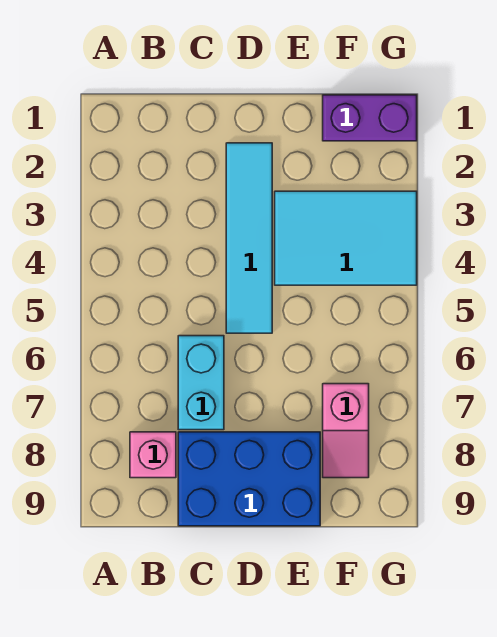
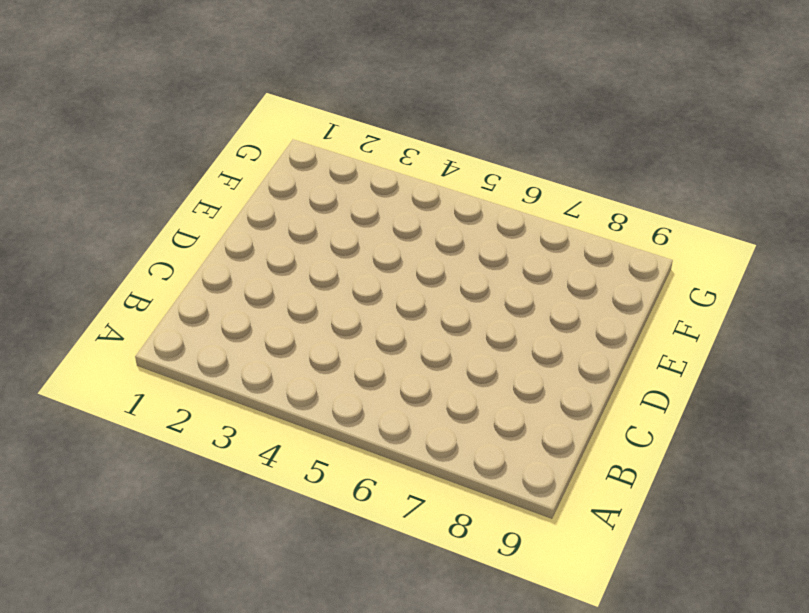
none -> pink brick B8 level 1
none -> cyan brick C6:C7 level 1

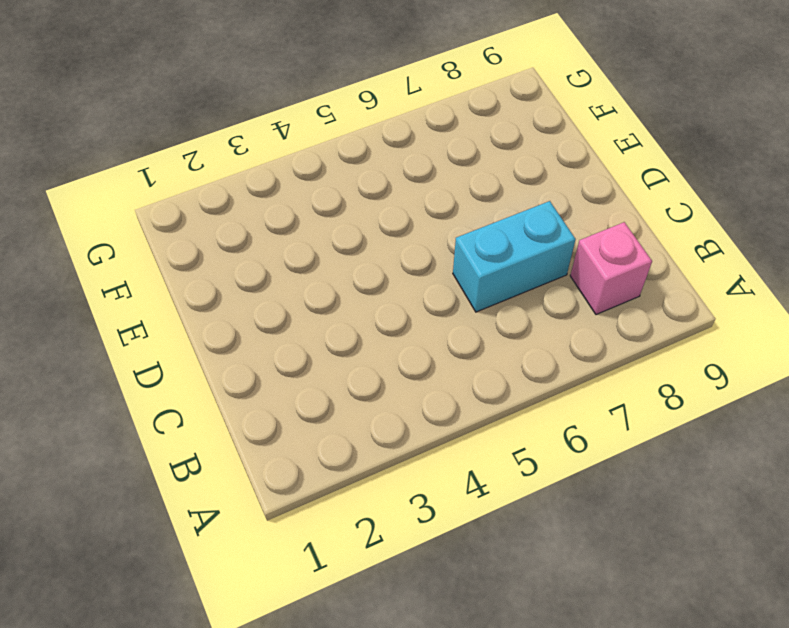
none -> blue brick C8:E9 level 1
none -> cyan tile D2:D5 level 1

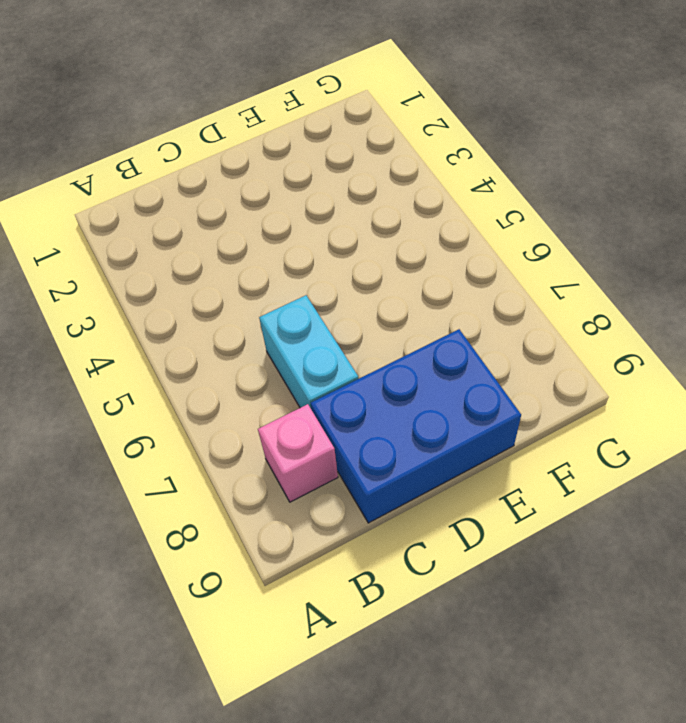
none -> cyan tile D2:D5 level 1
none -> cyan tile E3:G4 level 1

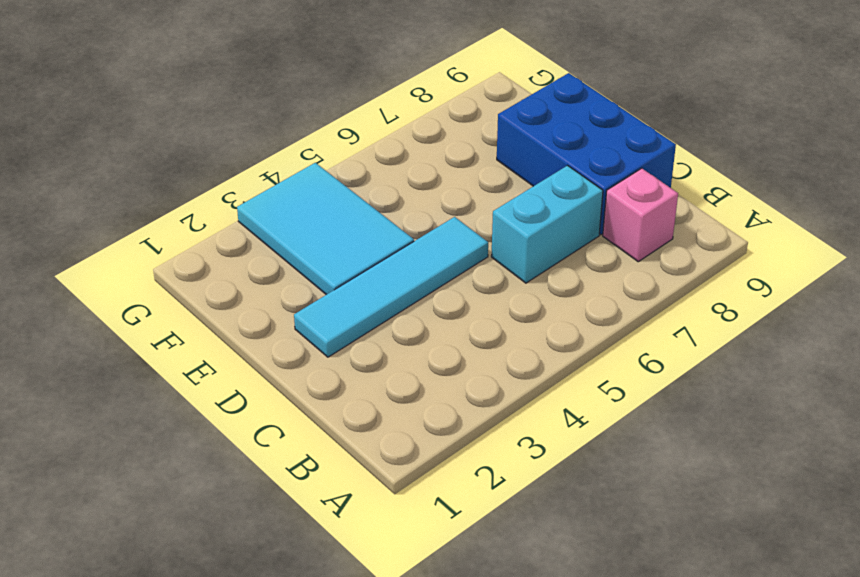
none -> purple brick F1:G1 level 1
none -> pink slope F7:F8 level 1 top 7

